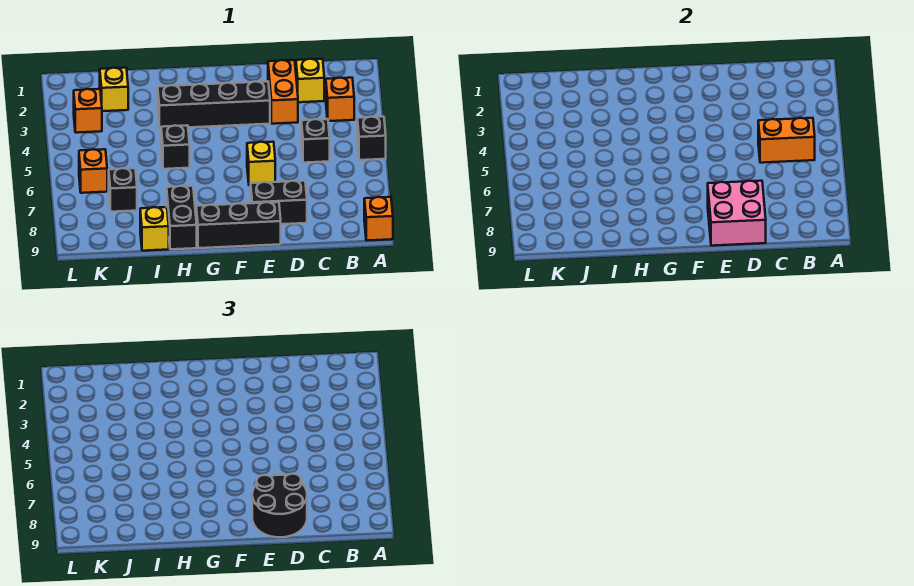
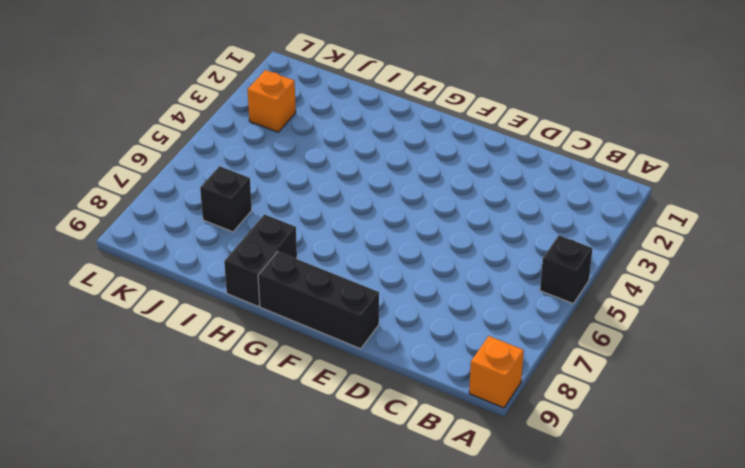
none -> orange brick B3 level 1
none -> yellow brick C2 level 1
none -> black brick C5 level 1

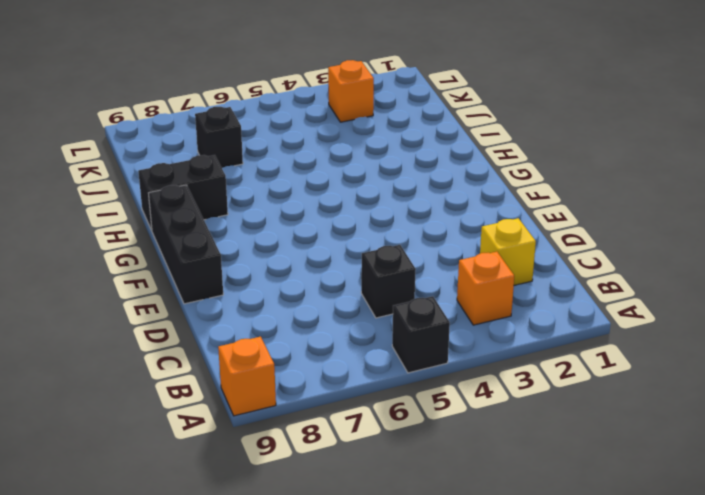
none -> orange brick D2:D3 level 1
none -> black brick D8:E8 level 1
none -> black brick E3:H3 level 1

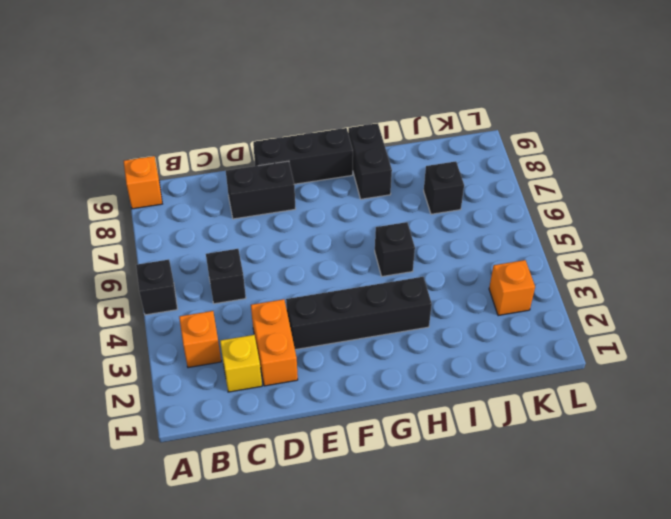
none -> yellow brick E6 level 1
none -> yellow brick I9 level 1
none -> yellow brick J2 level 1

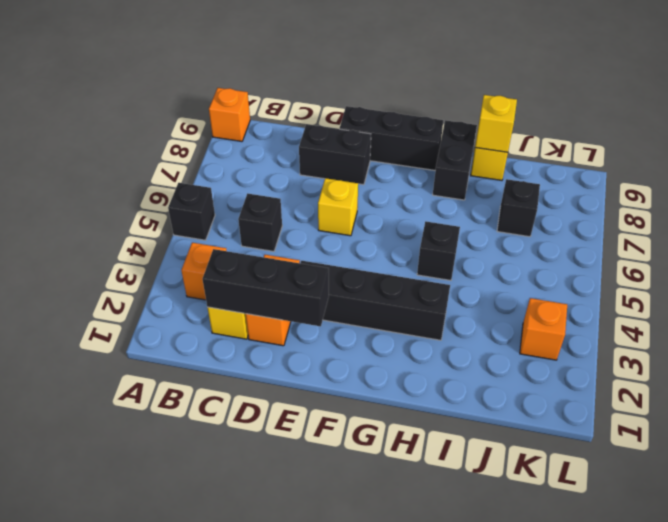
black brick C2:E2 level 2 -> none
yellow brick I9 level 2 -> yellow brick J2 level 1
none -> orange brick K6 level 1
none -> orange brick B5:C5 level 2
none -> pink brick D8:E9 level 2

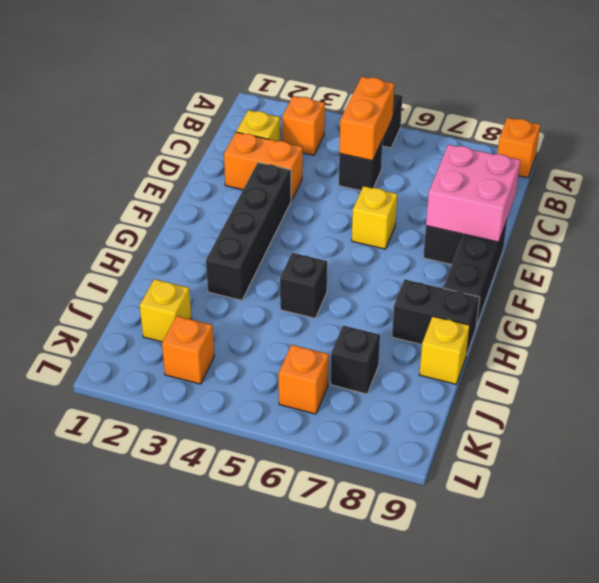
none -> black round brick D8:E9 level 3

